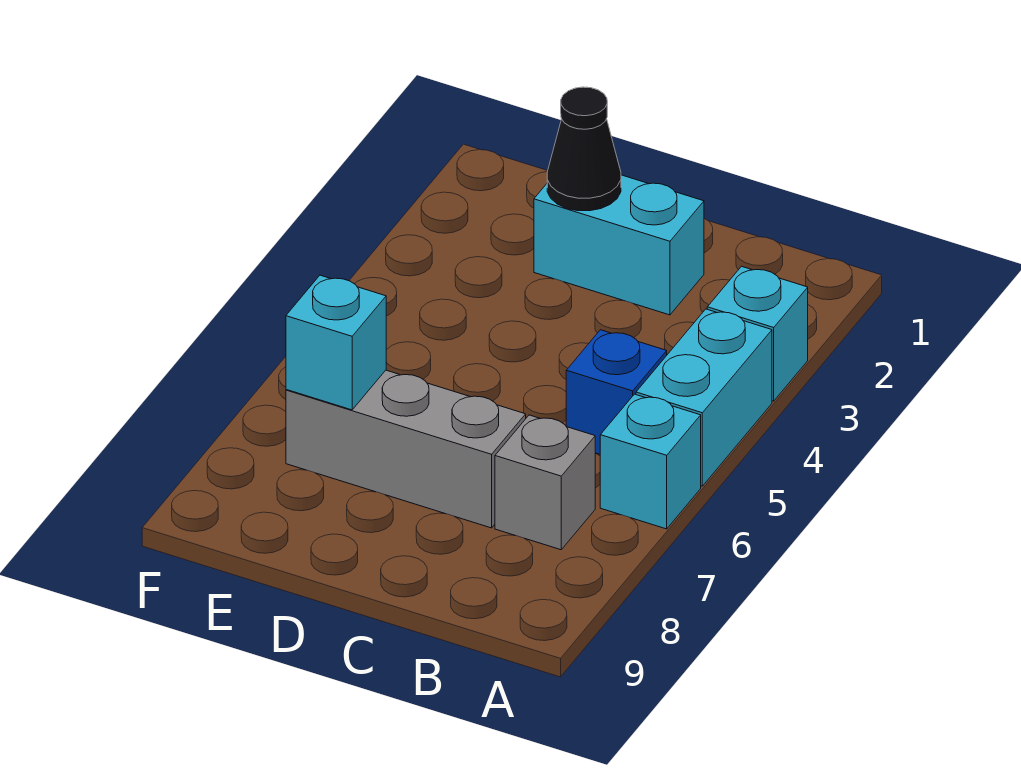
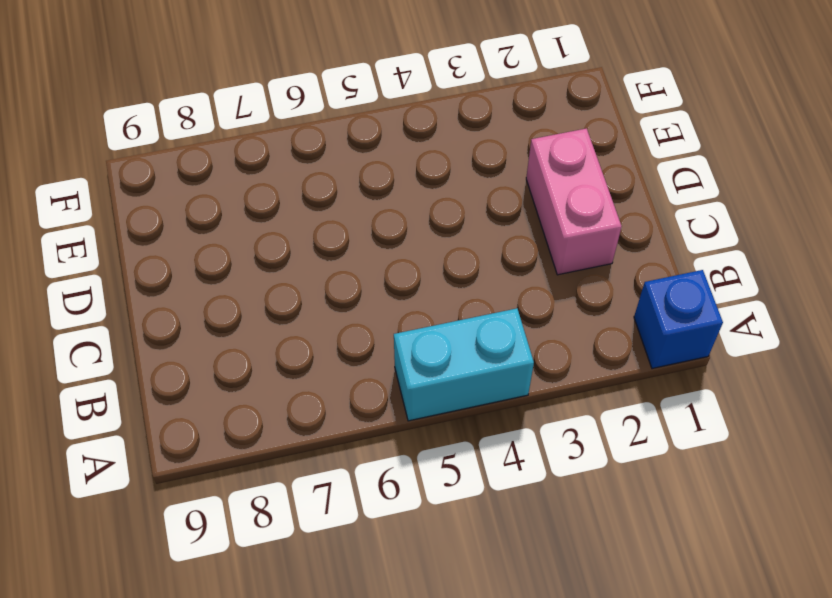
blue brick A1 level 1 -> blue brick B5 level 1
pink brick C2:D2 level 1 -> cyan brick C2:D2 level 1
none -> cyan brick A3 level 1
none -> cyan brick A6 level 1

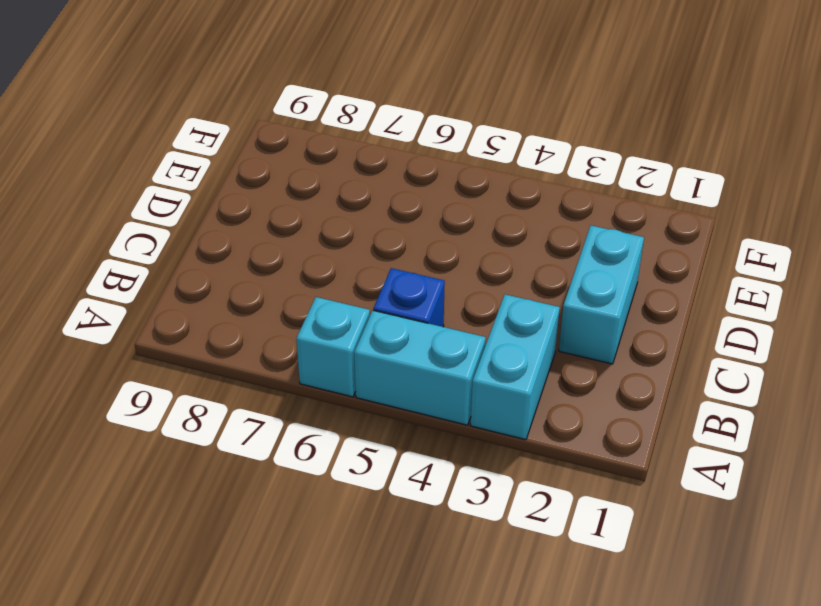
cyan brick A3:B3 level 1 -> cyan brick A3 level 1
none -> grey brick B7 level 1
none -> grey brick C7:E7 level 1

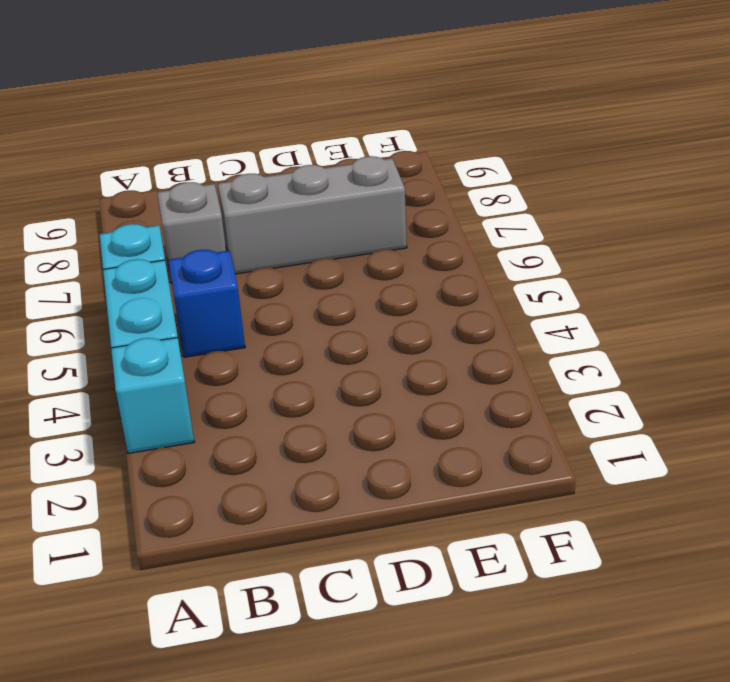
none -> cyan brick C2:D2 level 1
none -> black cone D2 level 2

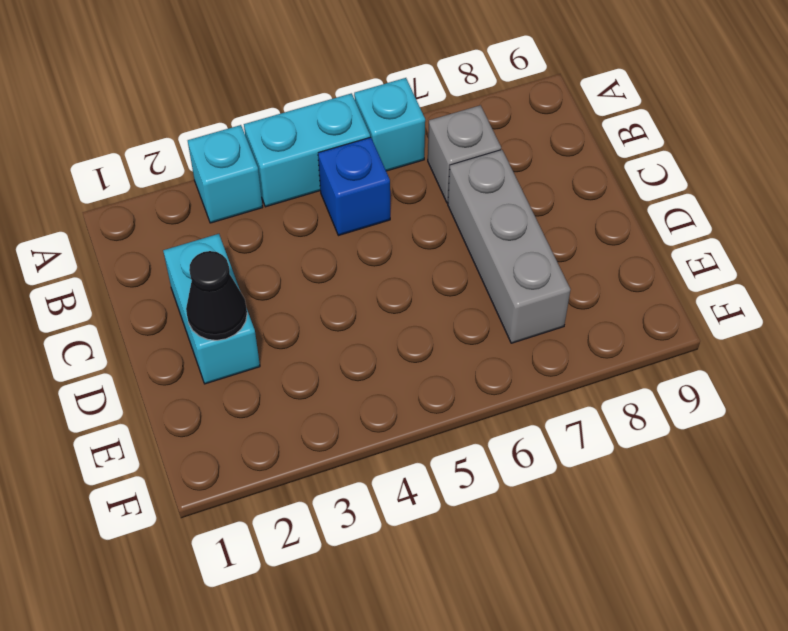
none -> cyan brick E7 level 2

